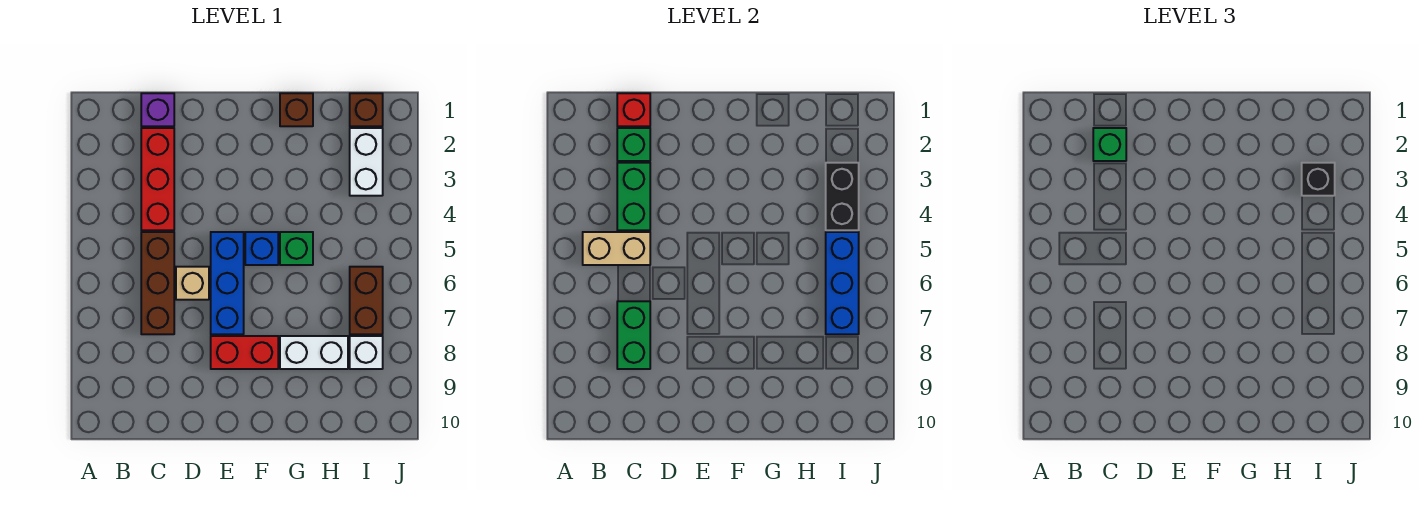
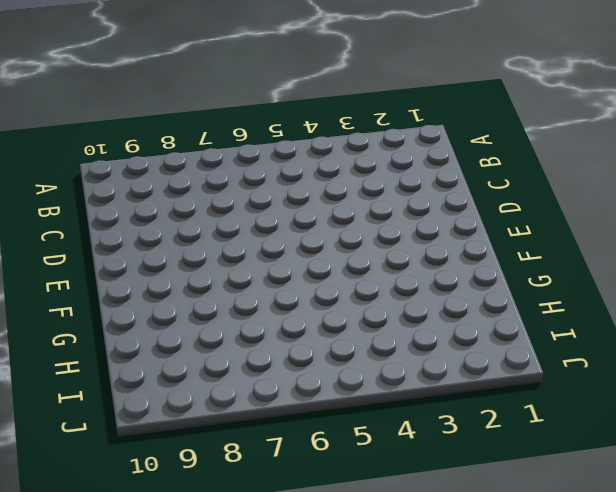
none -> purple brick C1 level 1
none -> red brick C2:C4 level 1
none -> brown brick C5:C7 level 1

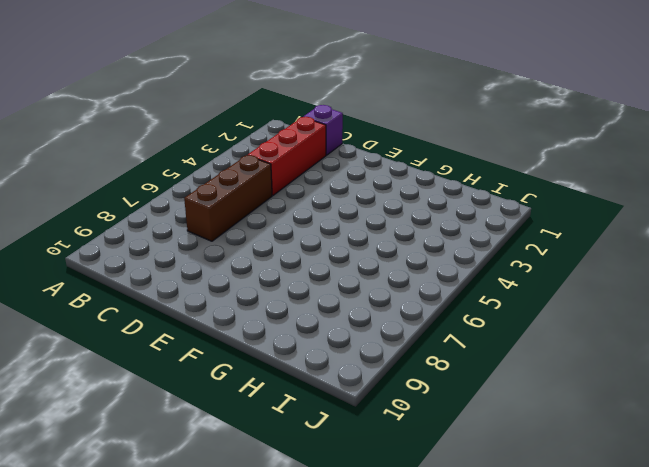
none -> tan brick D6 level 1
none -> blue brick E5:E7 level 1
none -> red brick E8:F8 level 1

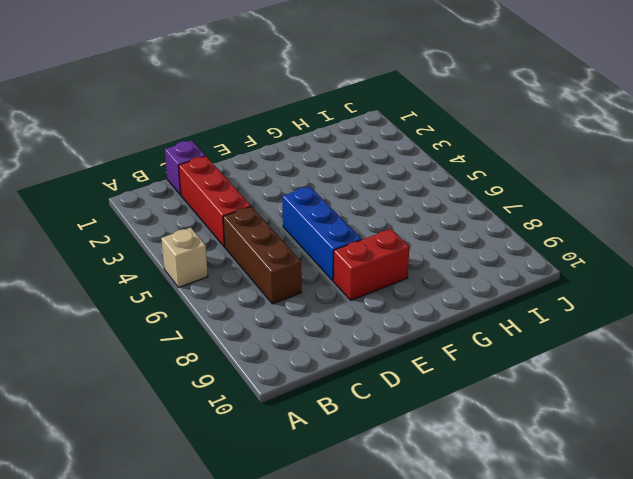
tan brick A5 level 1 -> tan brick D6 level 1
none -> blue brick F5 level 1
none -> brown brick G1 level 1
none -> green brick G5 level 1

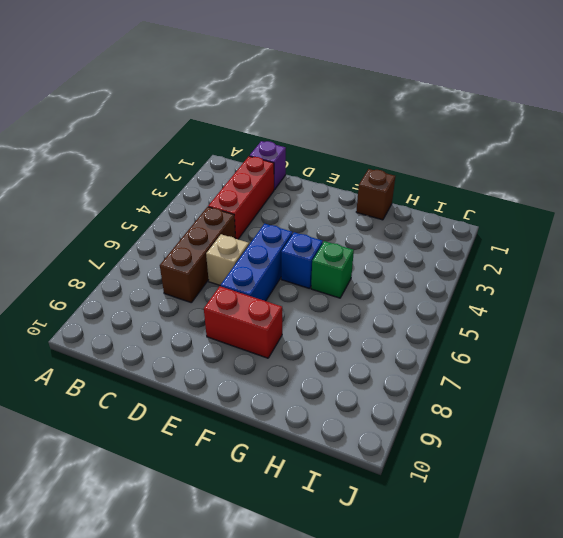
none -> white brick G8:H8 level 1
none -> brown brick I1 level 1
none -> white brick I2:I3 level 1

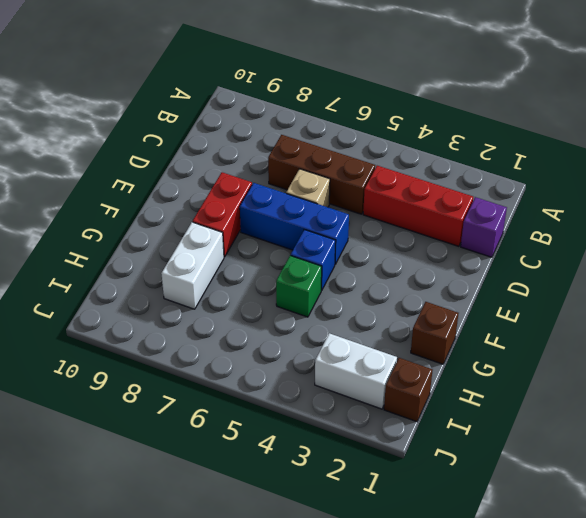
none -> brown brick I6:I7 level 1
none -> white brick I8 level 1
none -> tan brick B5:C5 level 2

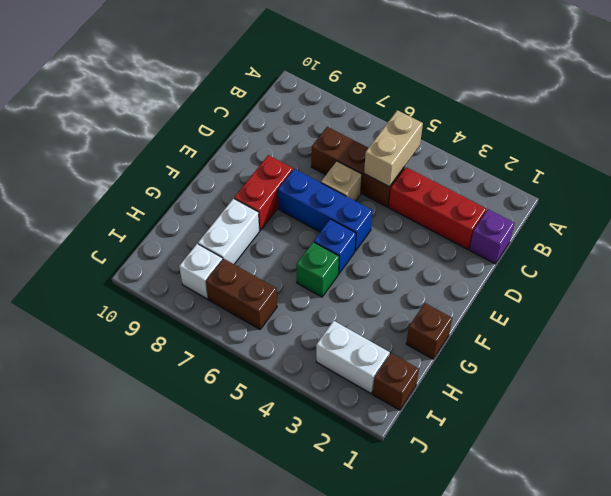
none -> red brick C1 level 2
none -> green brick C2 level 2
none -> green brick C3:C4 level 2

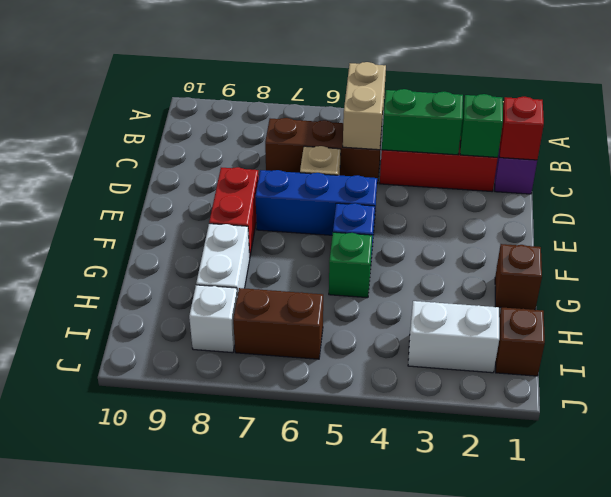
none -> green brick C7:C8 level 2
none -> black brick I3:I4 level 2
none -> blue brick I5:I7 level 2

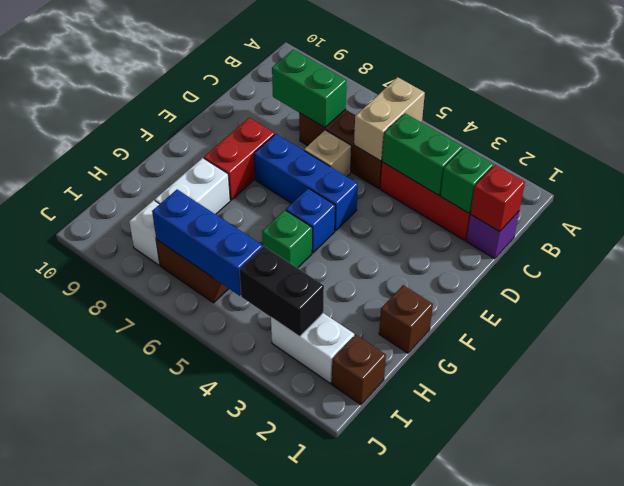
none -> green brick C2 level 3
none -> black brick I3 level 3

